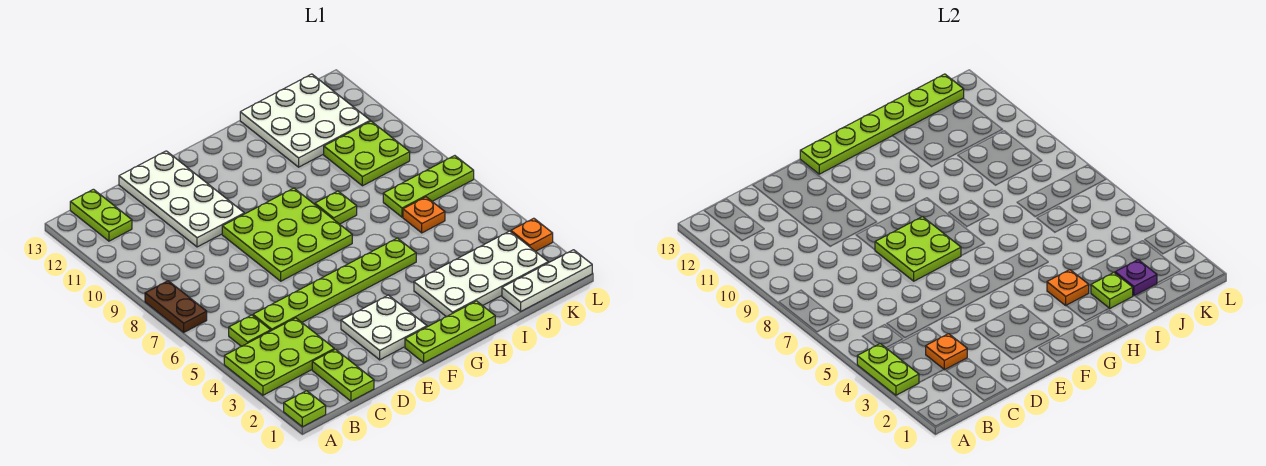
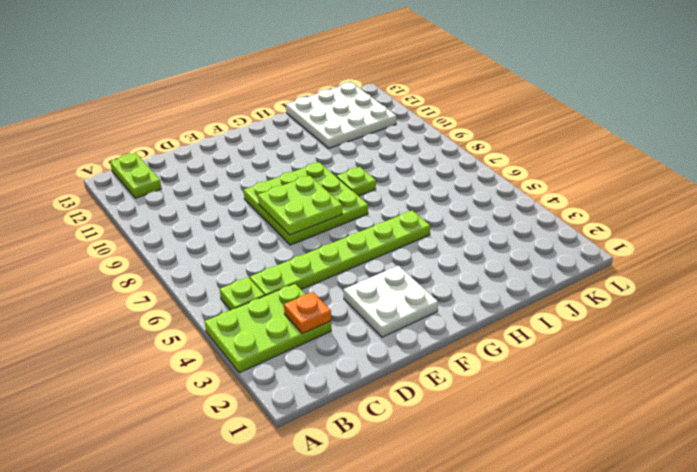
none -> lime plate A1 level 1
none -> brown plate A7:A8 level 1
none -> lime plate C1:C2 level 1

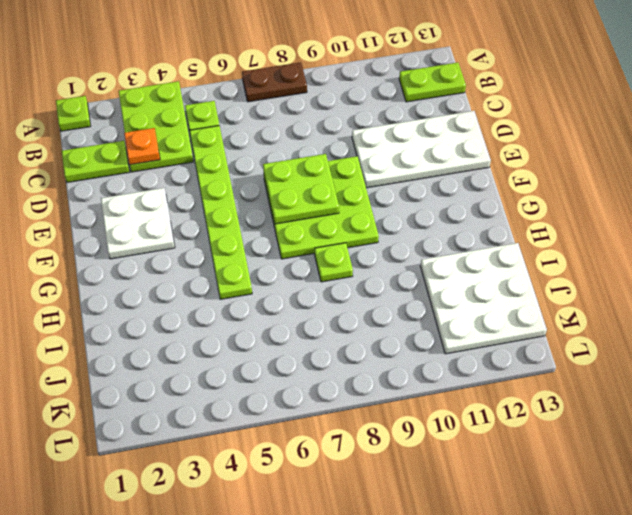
none -> lime plate F1:H1 level 1
none -> white plate H2:K3 level 1
none -> white plate J1:L1 level 1

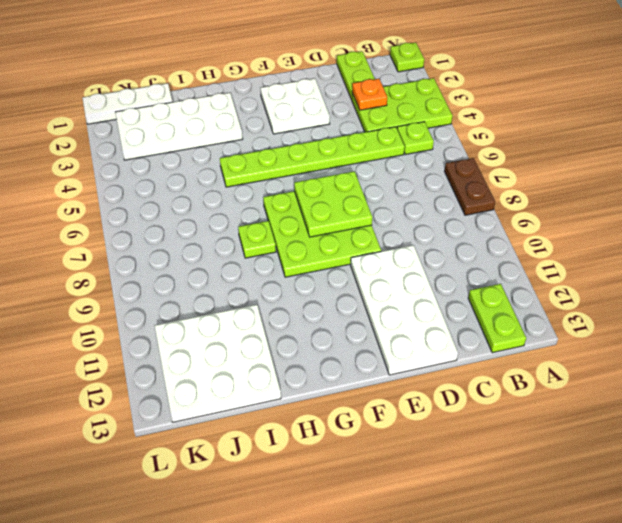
none -> lime plate F1:H1 level 1
none -> orange plate J6 level 1
none -> lime plate J7:L7 level 1

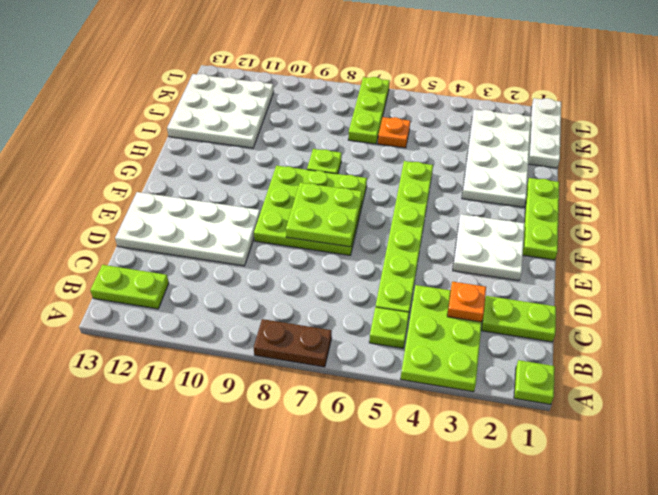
none -> lime plate J9:K10 level 1
none -> orange plate L3 level 1
none -> lime plate A3:A4 level 2

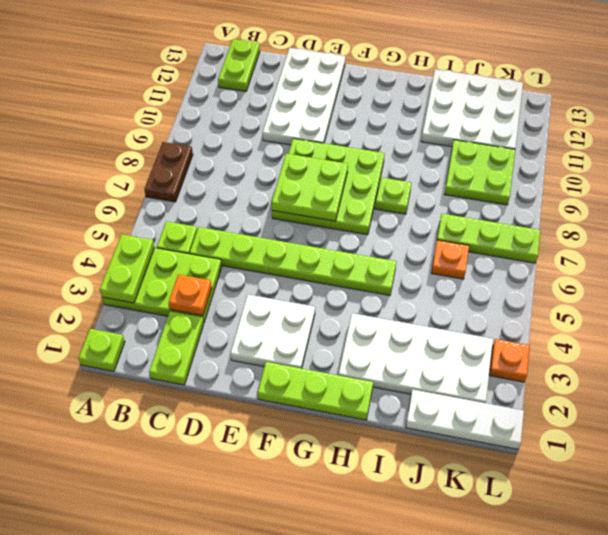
none -> lime plate F13:K13 level 2
none -> orange plate H3 level 2
none -> lime plate I2 level 2

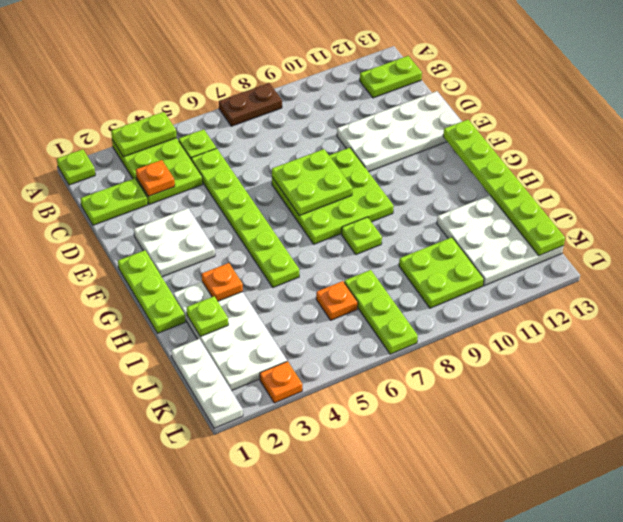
none -> purple plate J2 level 2

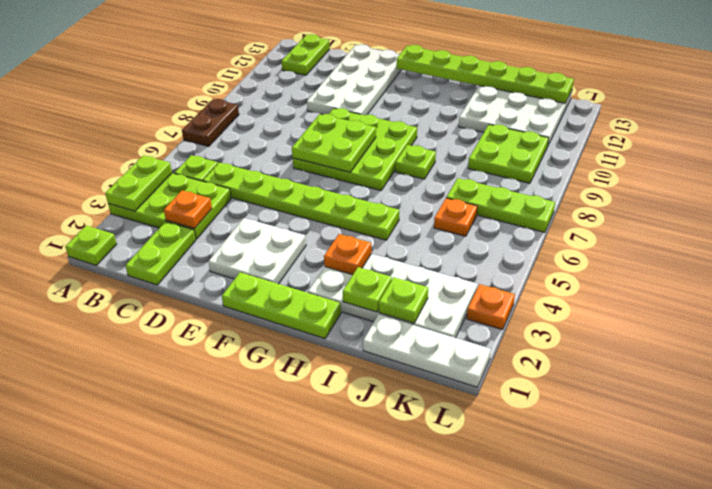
lime plate J2 level 2 -> purple plate J2 level 2

